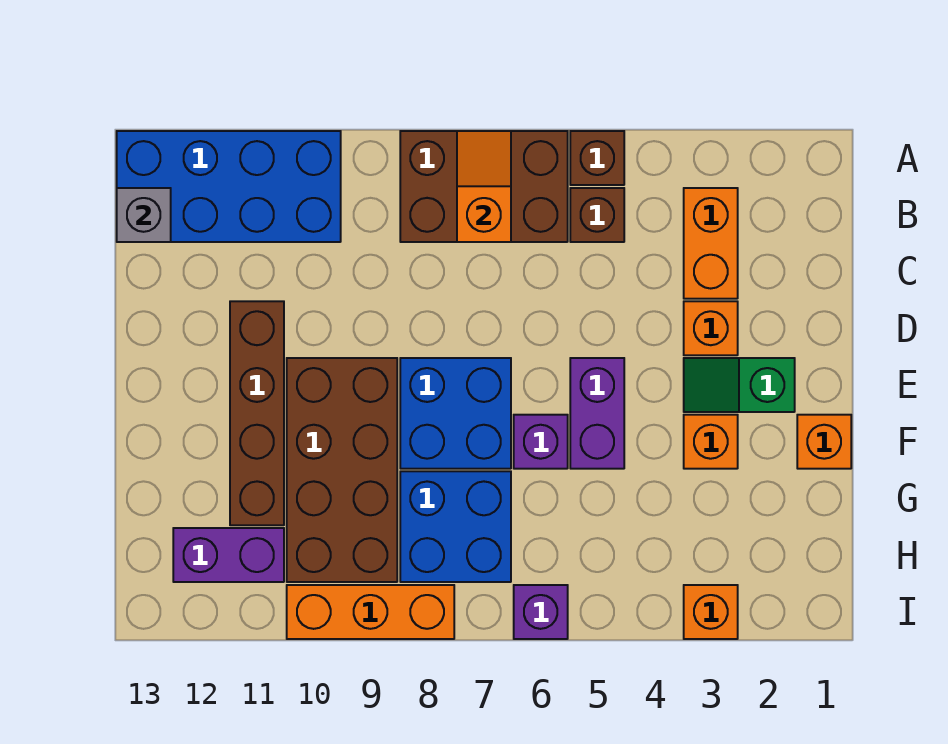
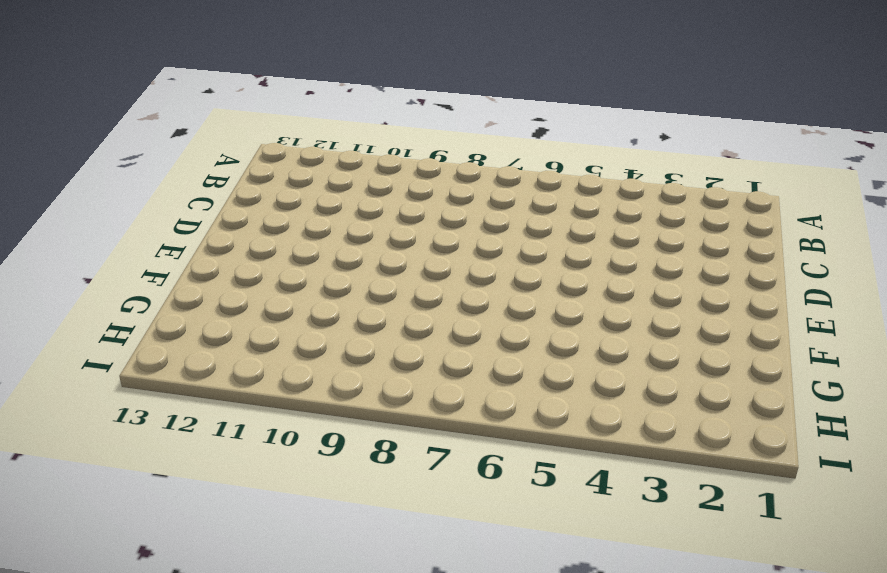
none -> brown brick A5 level 1
none -> brown brick A6:B8 level 1
none -> blue brick A10:B13 level 1

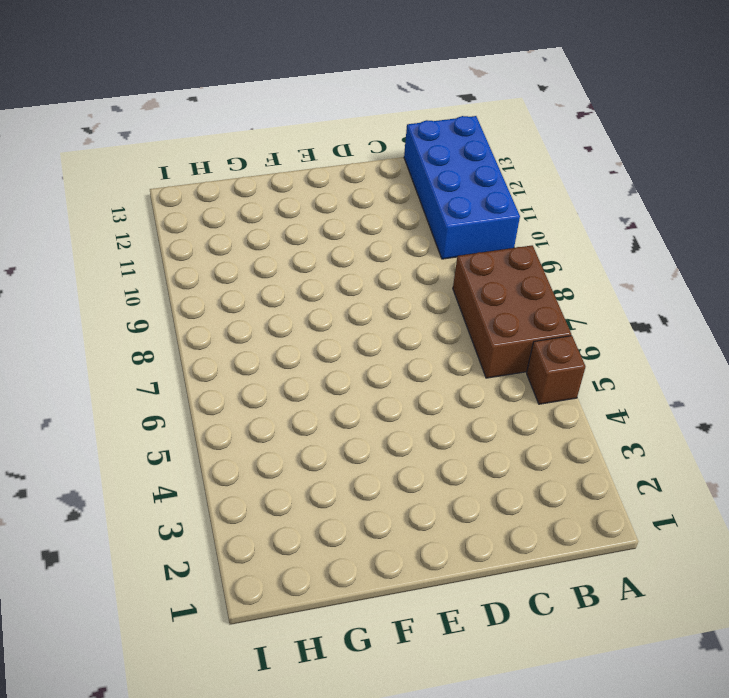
none -> orange brick B3:C3 level 1
none -> brown brick B5 level 1
none -> orange brick D3 level 1

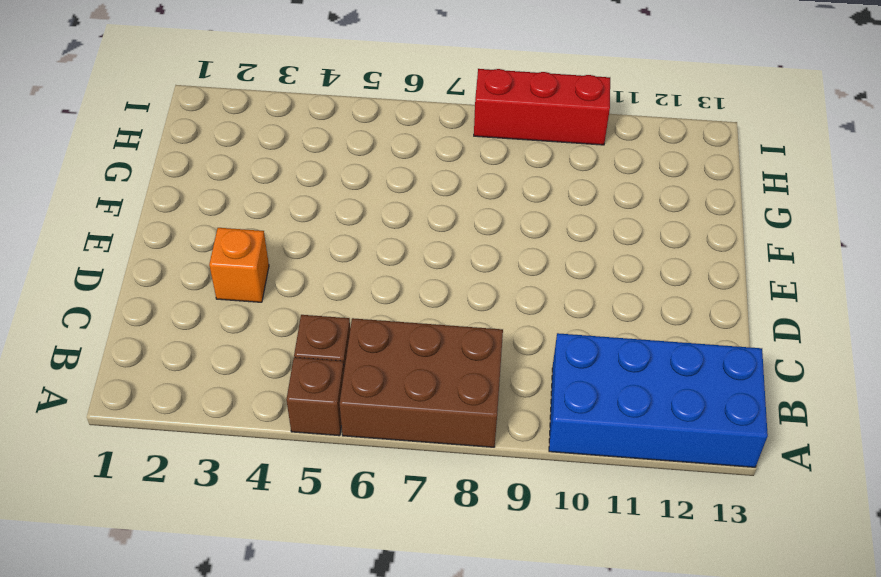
red brick I8:I10 level 1 -> orange brick I8:I10 level 1
none -> orange brick B3:C3 level 1
none -> brown brick D11:G11 level 1
none -> green slope E2:E3 level 1 top 2

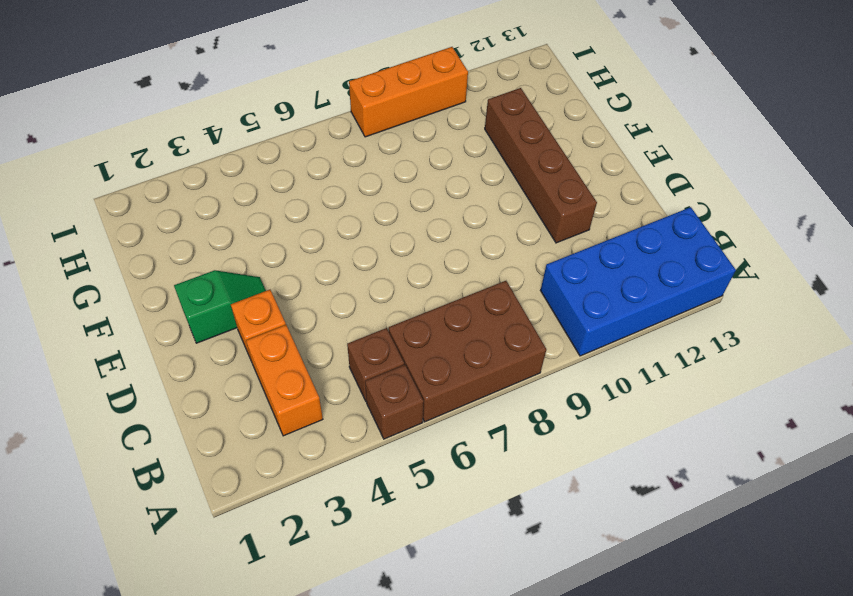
none -> purple brick E5:F5 level 1
none -> blue brick E7:F8 level 1
none -> brown brick E9:H10 level 1

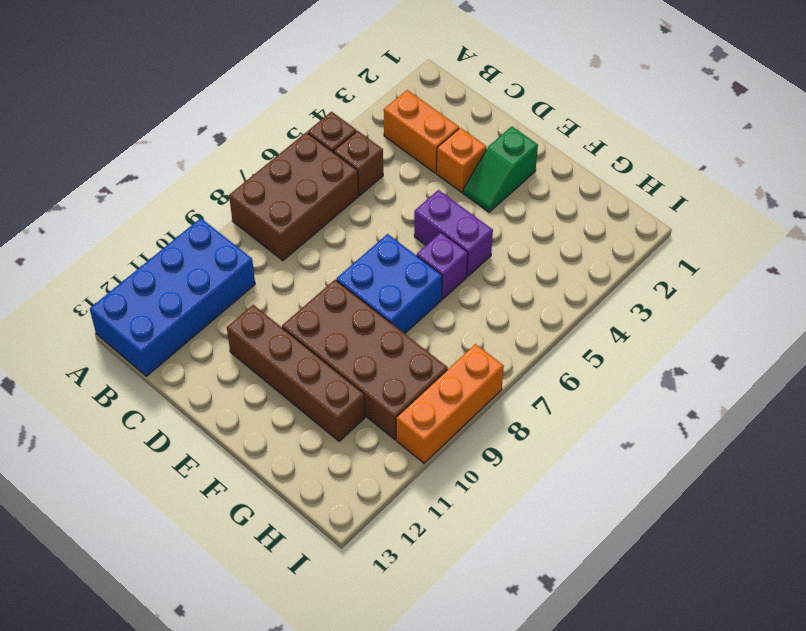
none -> orange brick F1 level 1
none -> orange brick F3 level 1
none -> blue brick G7:H8 level 1

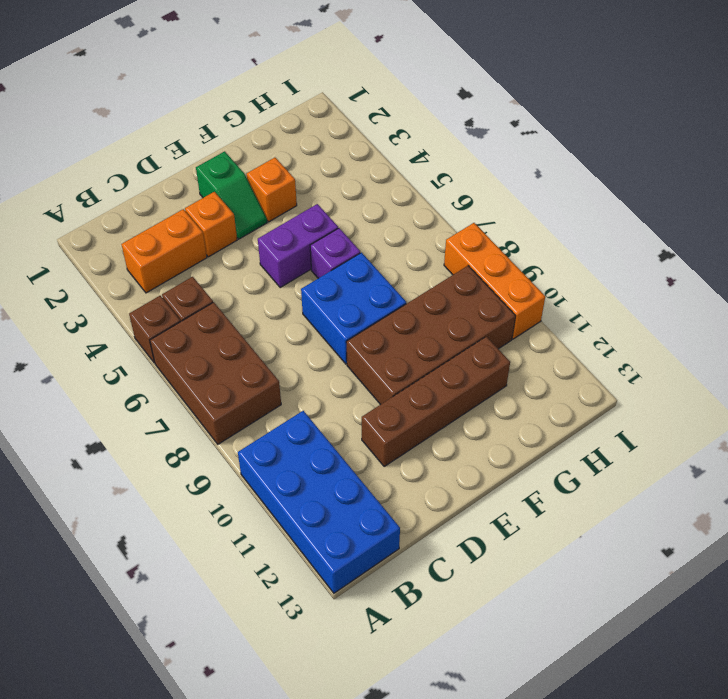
none -> orange brick F1 level 1
none -> blue brick G7:H8 level 1
none -> purple brick H11:H12 level 1

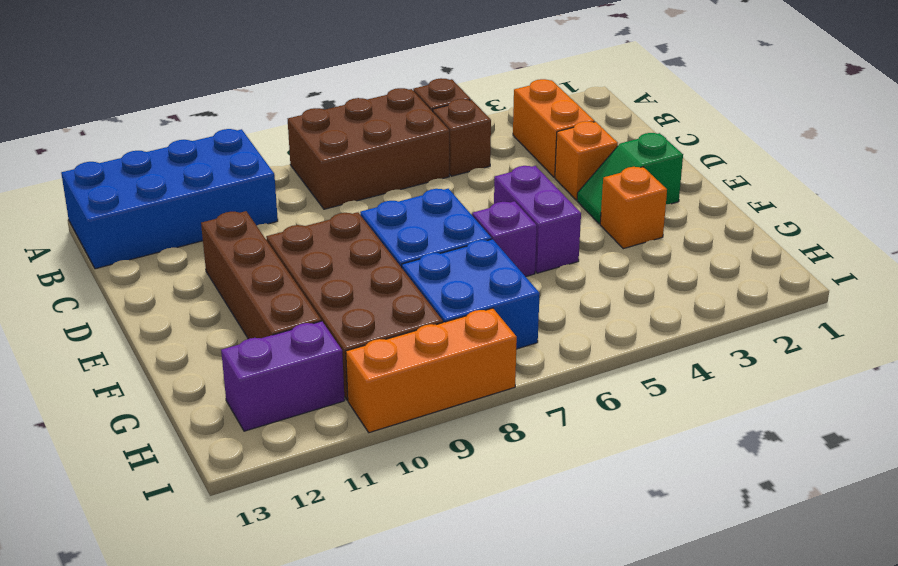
none -> orange brick F1 level 1
none -> orange brick I3 level 1
none -> purple brick I6 level 1

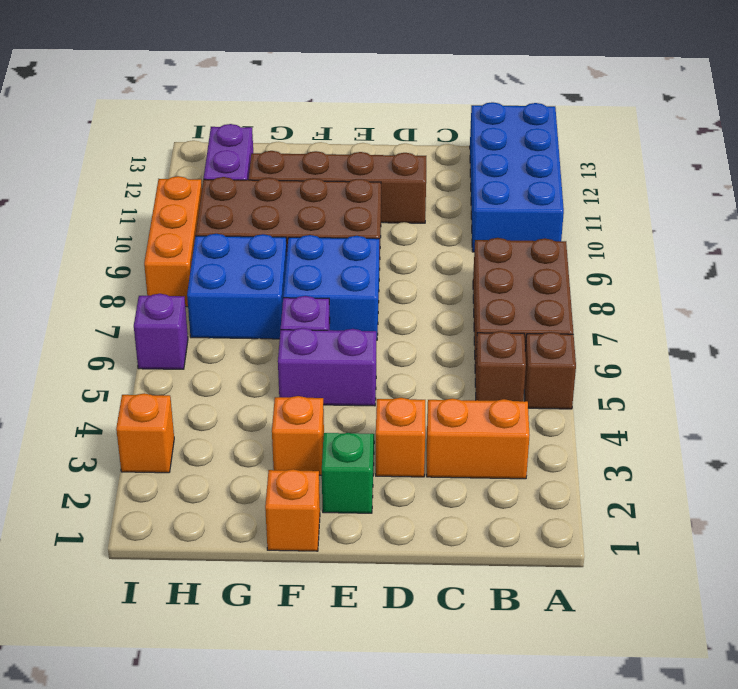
none -> orange slope A7:B7 level 2 top B
none -> grey brick B13 level 2

